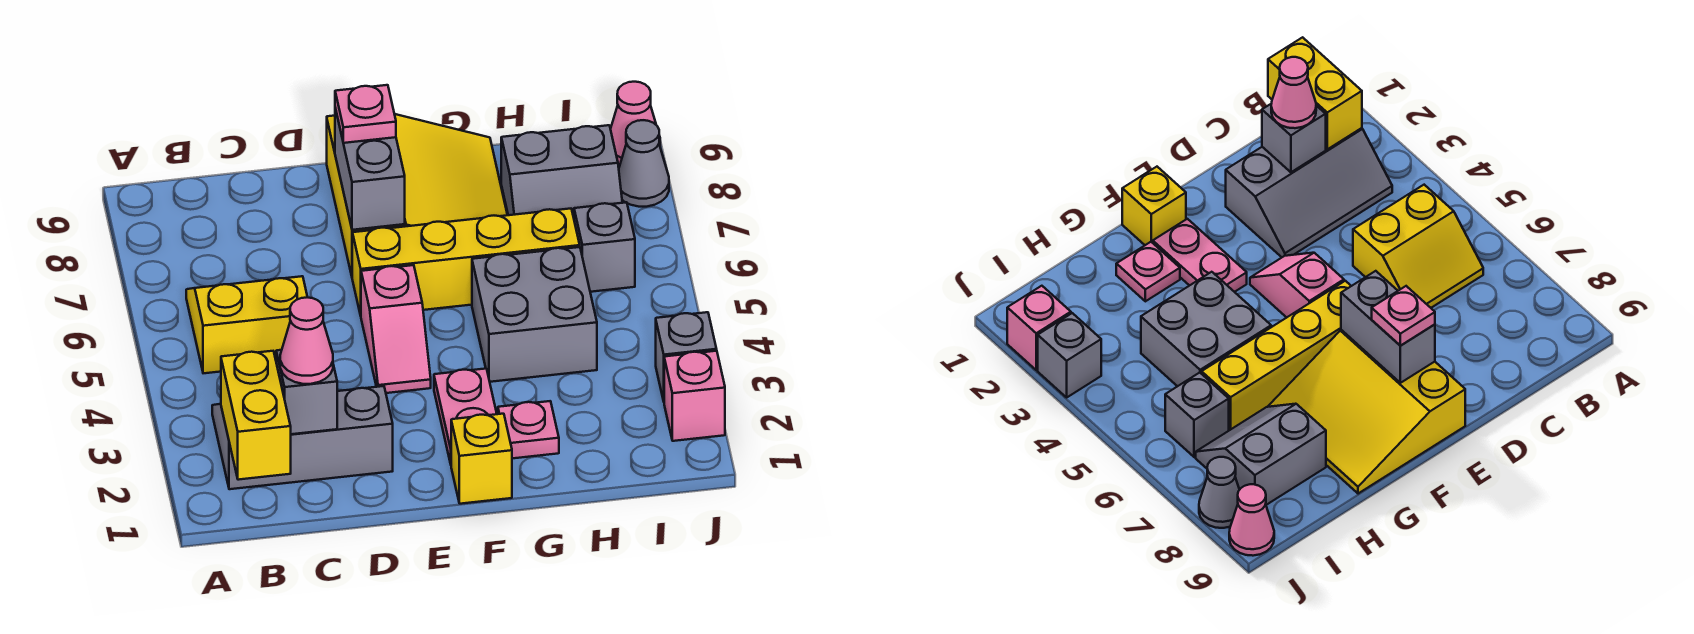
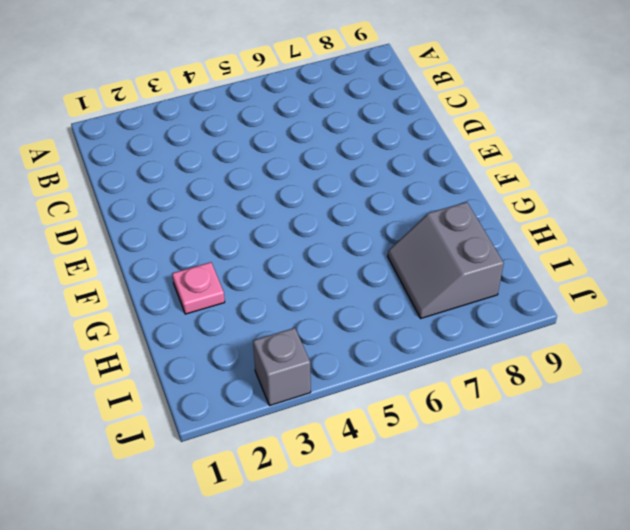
none -> grey slope B2:D3 level 1 top 2
none -> yellow slope B5:C6 level 1 top 5
none -> pink slope E4:E5 level 1 top 5

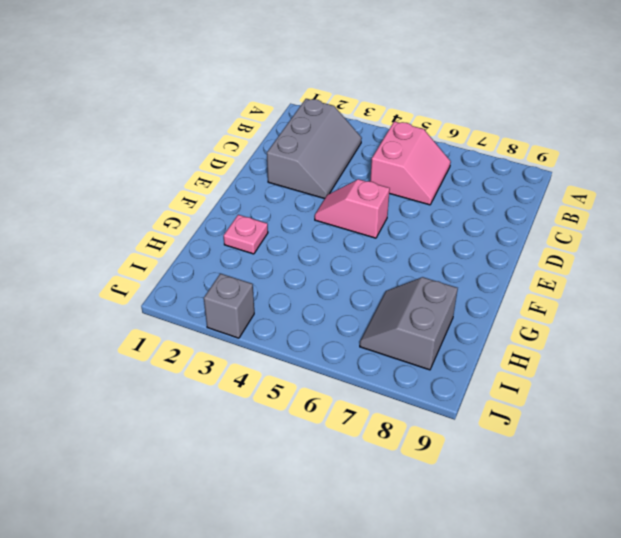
pink slope B5:C6 level 1 top 5 -> yellow slope B5:C6 level 1 top 5
none -> yellow brick E6:H6 level 1
none -> yellow slope E7:G9 level 1 top E
none -> yellow brick F1 level 1

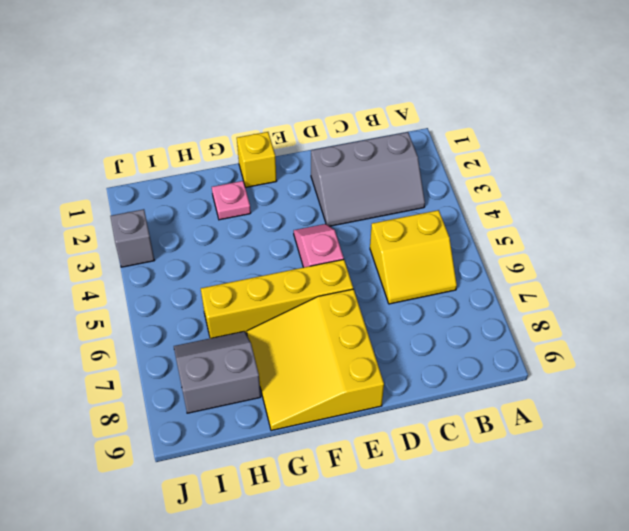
none -> pink plate F2:F3 level 1
none -> grey brick G4:H5 level 1
none -> grey brick I6 level 1

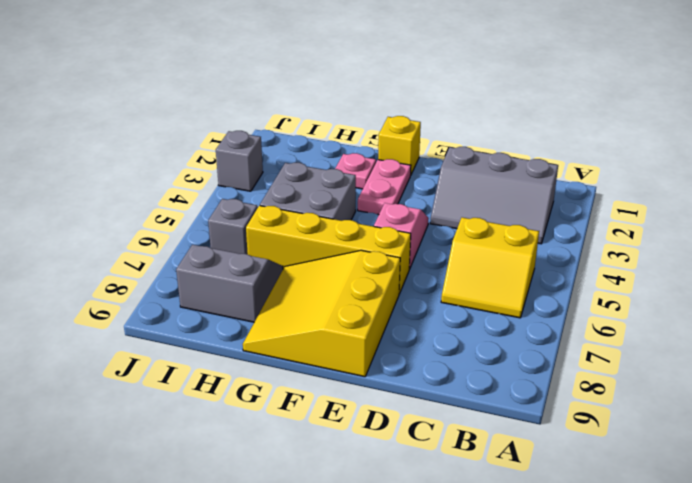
none -> pink brick J2 level 1
none -> grey cone J8 level 1
none -> pink cone J9 level 1

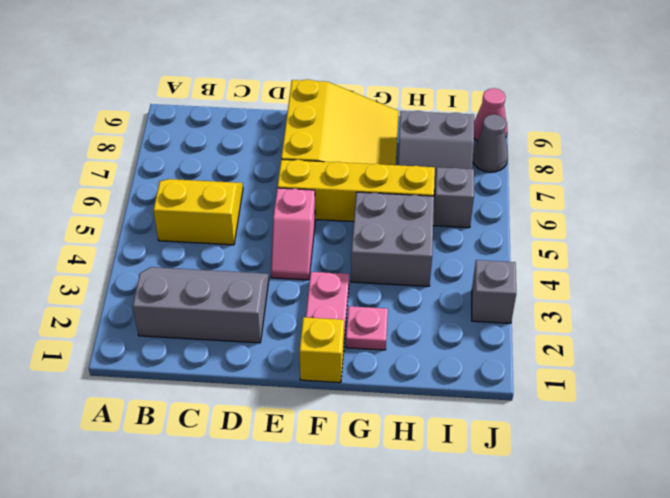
none -> pink brick J2 level 1
none -> yellow brick B1:B2 level 2
none -> grey brick C2 level 2

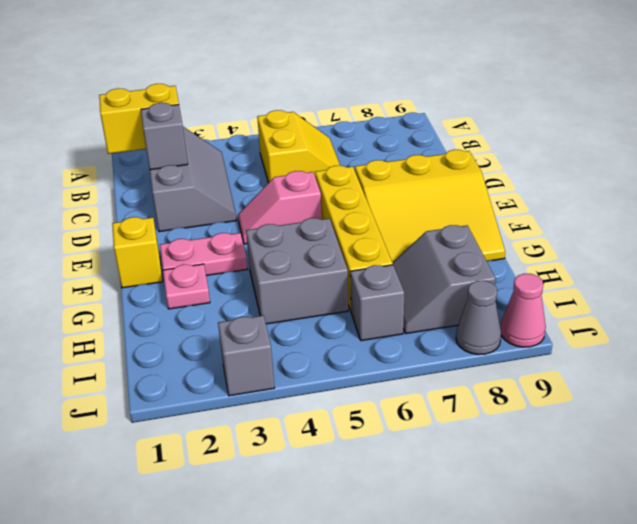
none -> pink brick J2 level 1
none -> grey brick E7:E8 level 2
none -> pink cone C2 level 3

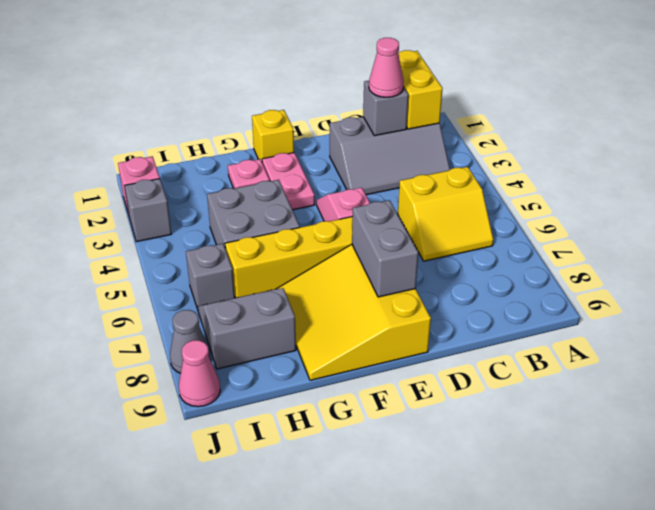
none -> pink plate E8 level 3

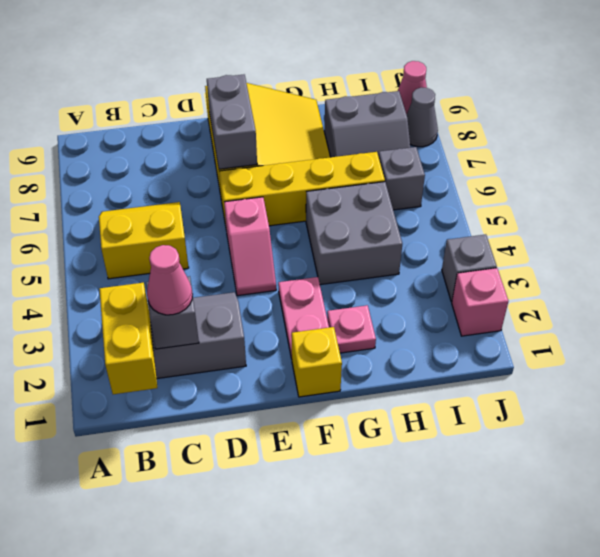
none -> pink plate E8 level 3

